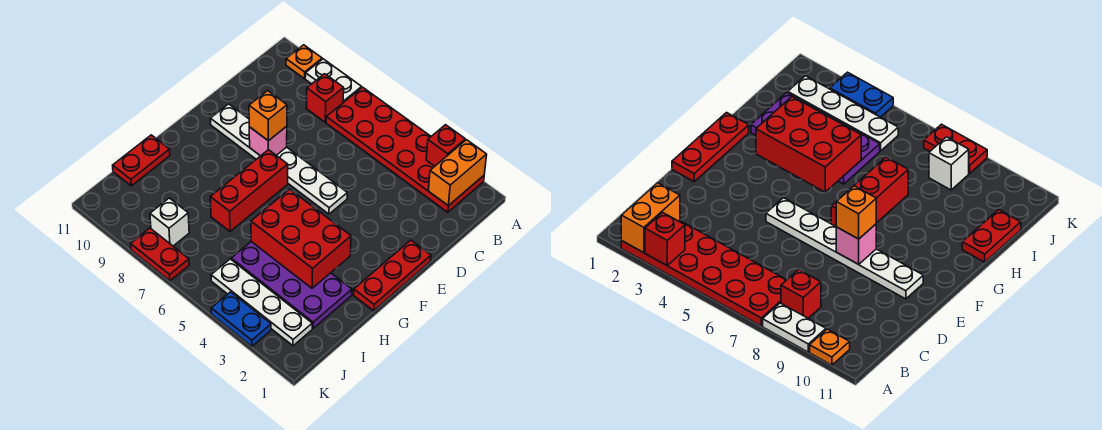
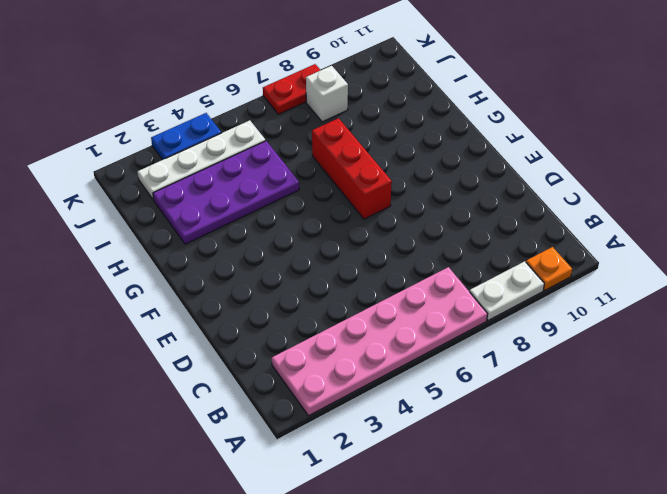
pink plate A2:B7 level 1 -> red plate A2:B7 level 1
none -> red brick B8 level 1
none -> red plate E1:G1 level 1
none -> white plate E5:E10 level 1

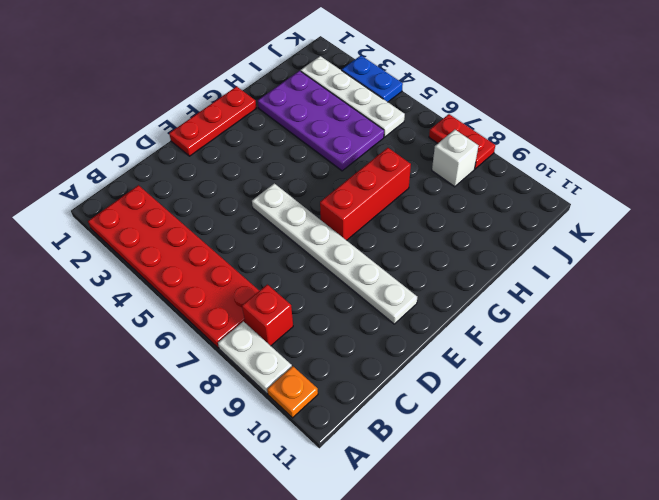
none -> red plate H11:I11 level 1
none -> orange brick A2:B2 level 2
none -> red brick A3 level 2

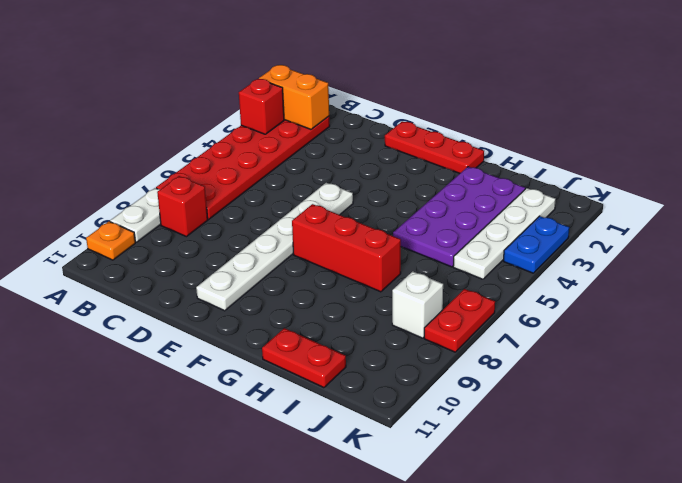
none -> pink brick E8 level 2
none -> red brick G3:H5 level 2
none -> orange brick E8 level 3

